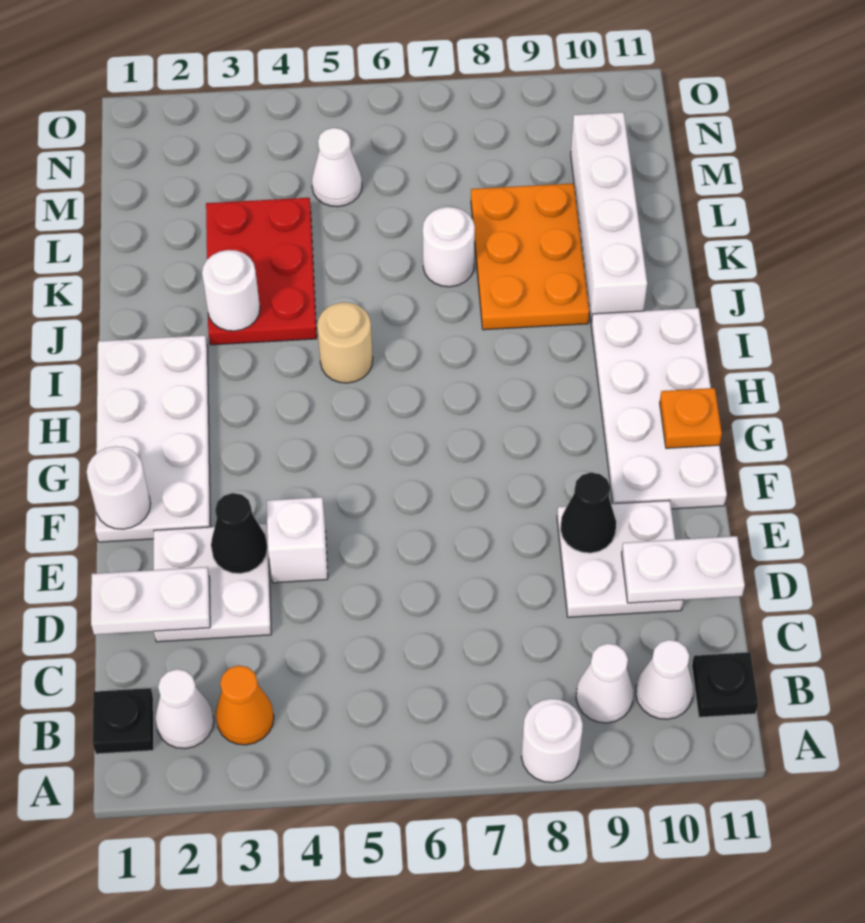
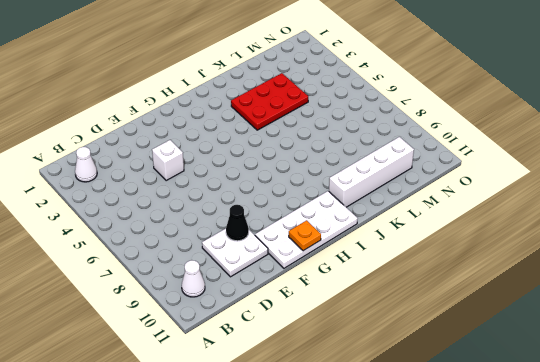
none -> white round brick A8 level 1
none -> black plate B1 level 1
none -> orange cone B3 level 1

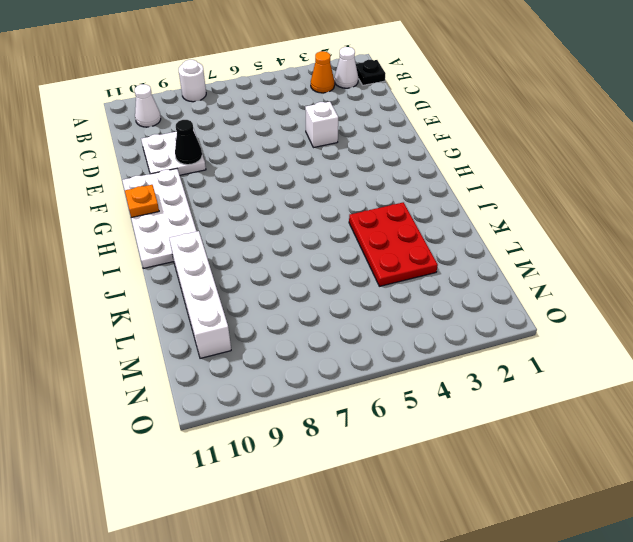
none -> white cone B9 level 1
none -> black plate B11 level 1
none -> white plate D2:E3 level 1

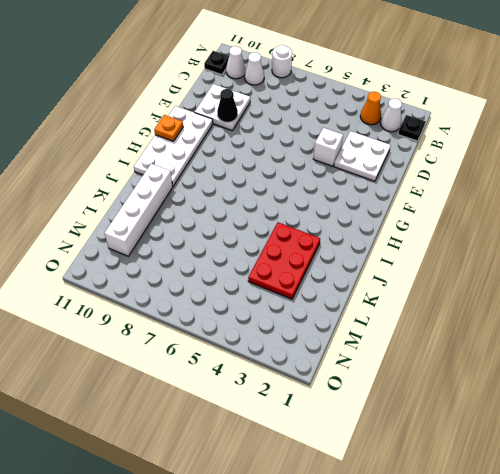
none -> white plate F1:I2 level 1
none -> tan round brick I5 level 1
none -> orange plate J8:L9 level 1

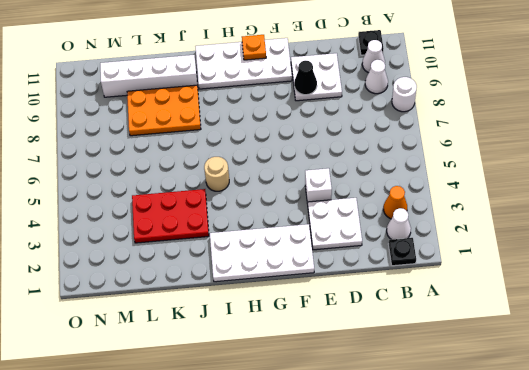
none -> white round brick K7 level 1
none -> white cone M5 level 1
none -> white plate D1:D2 level 2

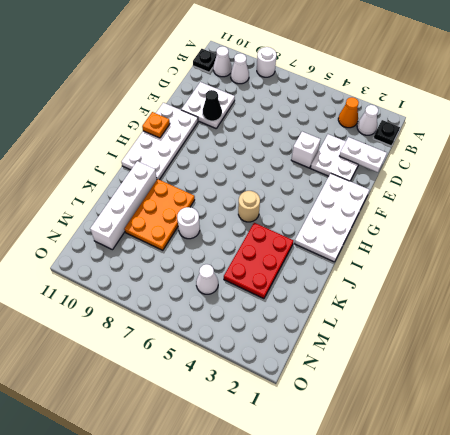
none -> white plate D10:D11 level 2
none -> black cone E3 level 2
none -> white round brick F1 level 2

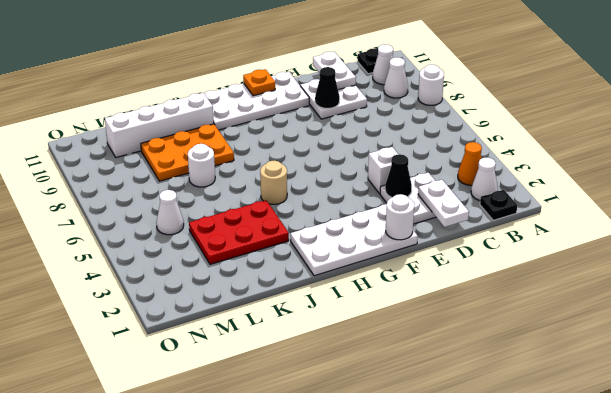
none -> white round brick J3 level 2

